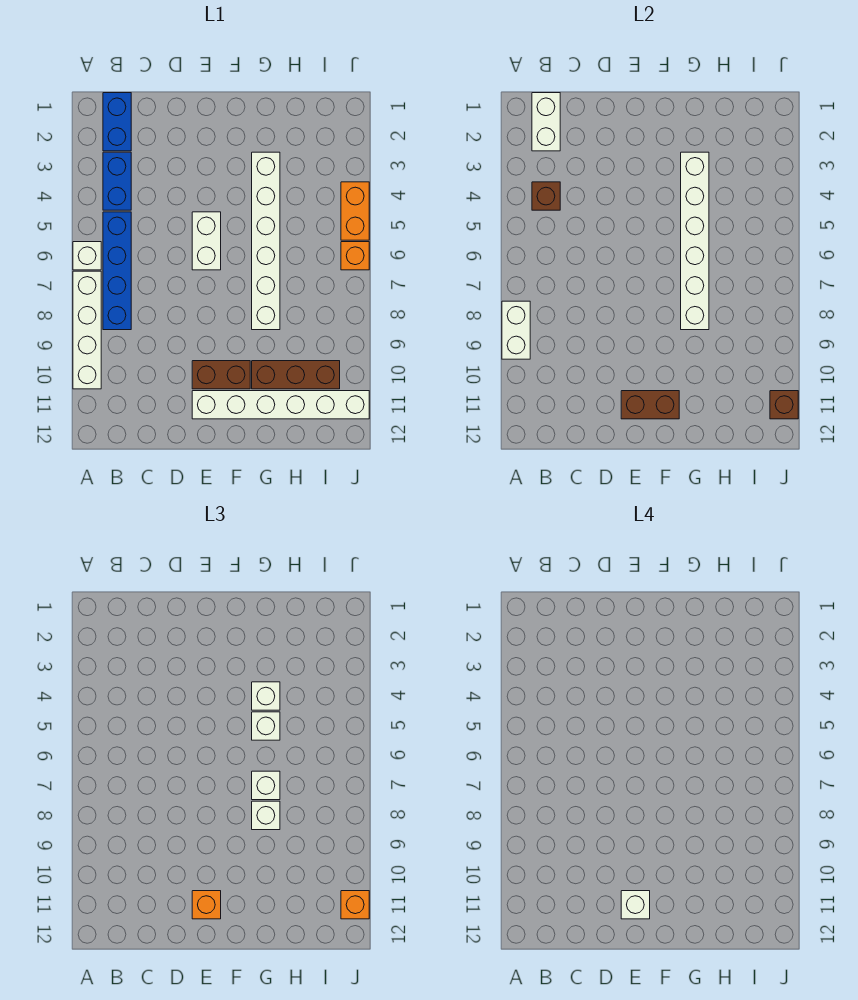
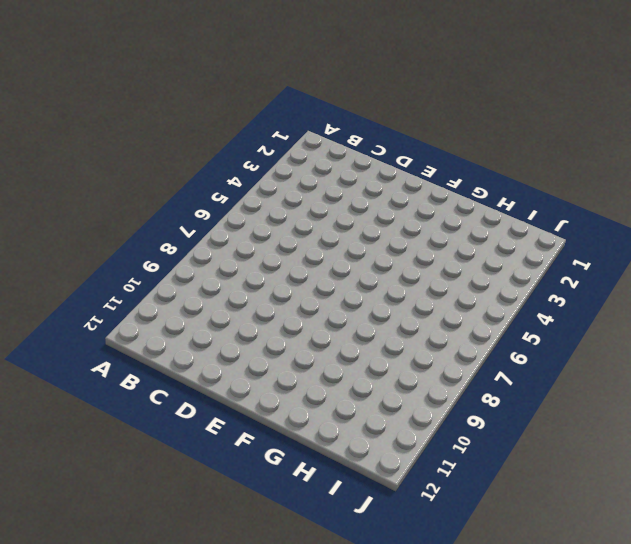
none -> white brick A6 level 1
none -> white brick A7:A10 level 1
none -> blue brick B1:B2 level 1

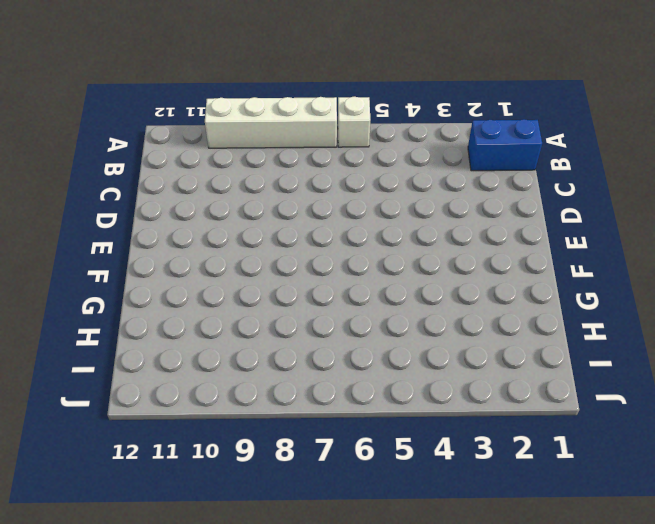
none -> blue brick B3:B4 level 1
none -> blue brick B5:B8 level 1
none -> white brick E5:E6 level 1

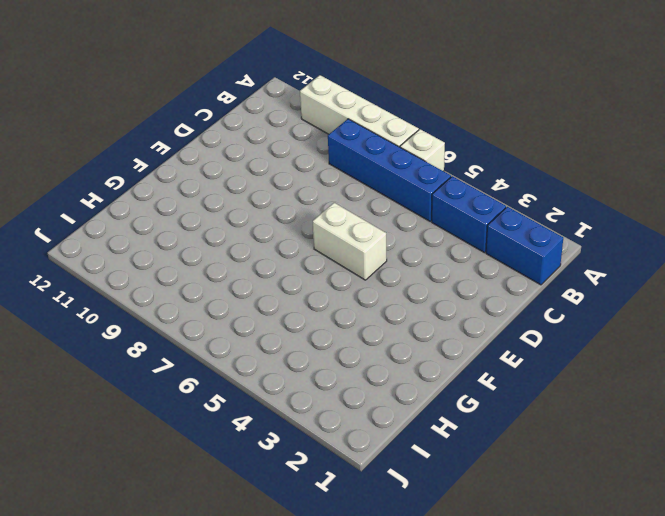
none -> brown brick E10:F10 level 1
none -> white brick E11:J11 level 1
none -> white brick G3:G8 level 1

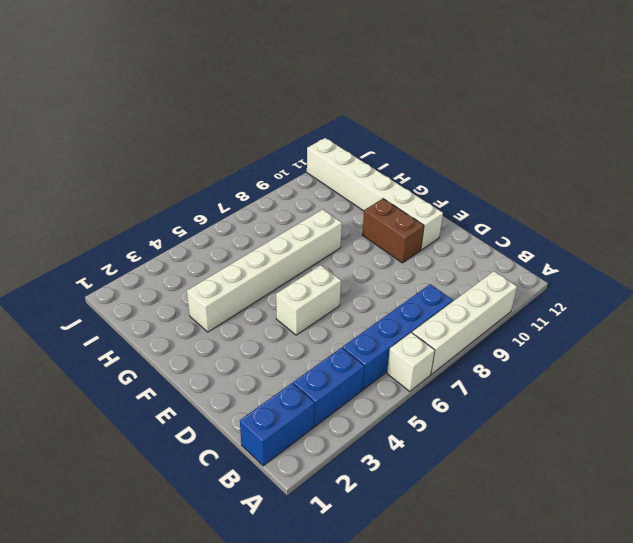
none -> brown brick G10:I10 level 1
none -> orange brick J4:J5 level 1
none -> orange brick J6 level 1

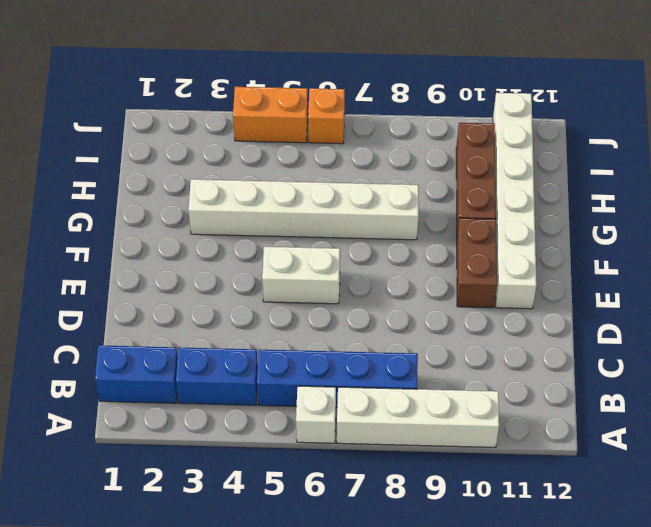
none -> white brick A8:A9 level 2
none -> white brick B1:B2 level 2
none -> brown brick B4 level 2

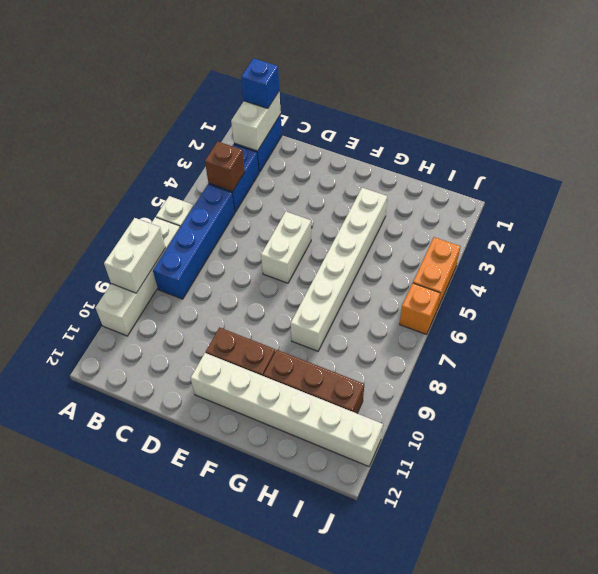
blue brick B1 level 3 -> none
none -> brown brick E11:F11 level 2
none -> white brick G3:G8 level 2
none -> brown brick J11 level 2

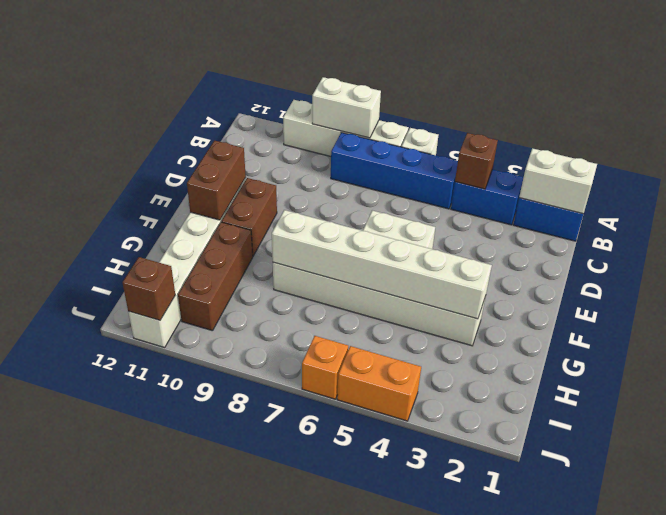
none -> orange brick E11 level 3
none -> white brick G4 level 3
none -> white brick G5 level 3

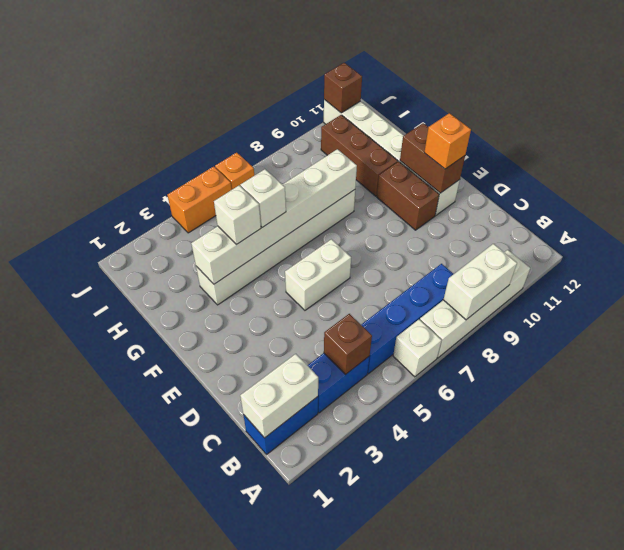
none -> white brick G7 level 3
none -> white brick G8 level 3
none -> orange brick J11 level 3

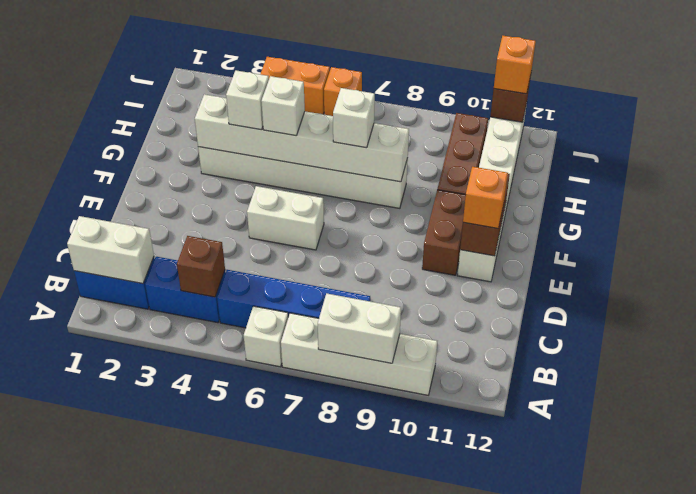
none -> white brick G8 level 3
none -> white brick E11 level 4

